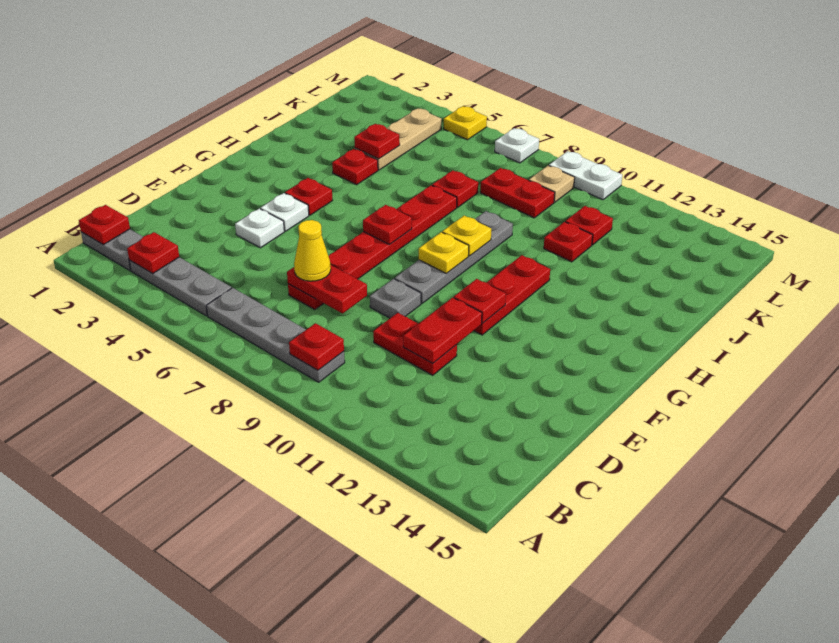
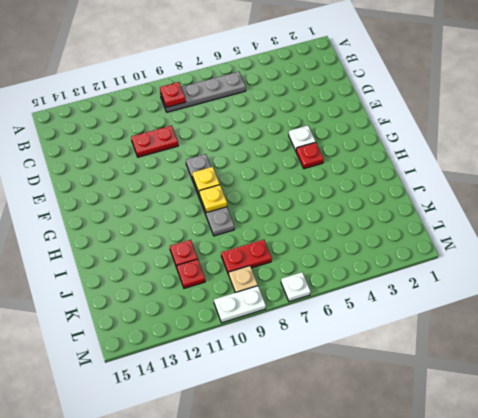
none -> grey plate B1:B2 level 1
none -> grey plate B3:B5 level 1
none -> red plate D7:I7 level 1
none -> white plate E4 level 1

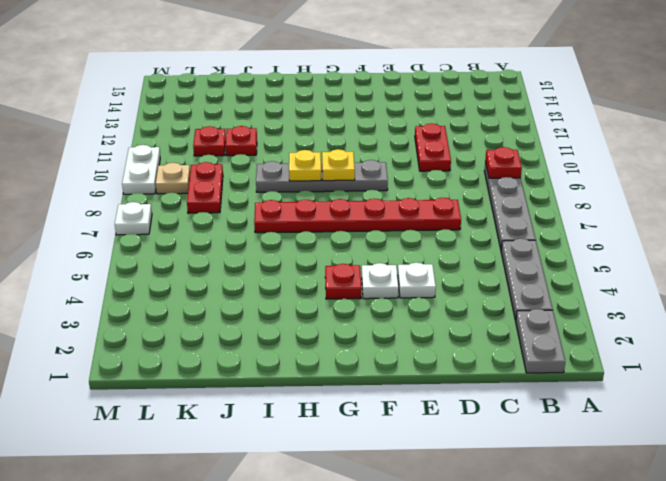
none -> grey plate E9 level 1
none -> red plate F11:H11 level 1
none -> red plate I4 level 1
none -> tan plate J4:L4 level 1

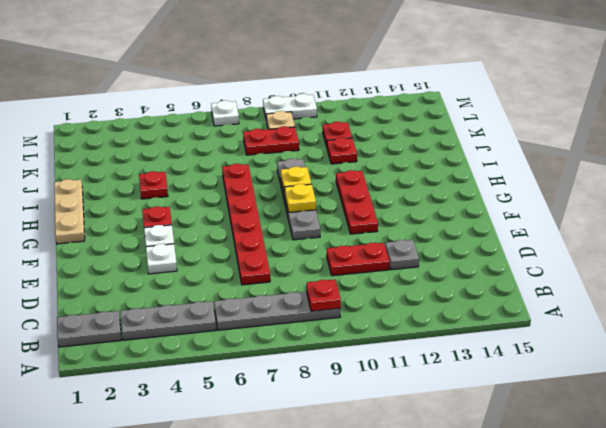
grey plate D12 level 1 -> grey plate E9 level 1
tan plate G1:I1 level 1 -> tan plate J4:L4 level 1
none -> red plate J7 level 1
none -> yellow plate M5 level 1
none -> red plate B1 level 2
none -> red plate B3 level 2

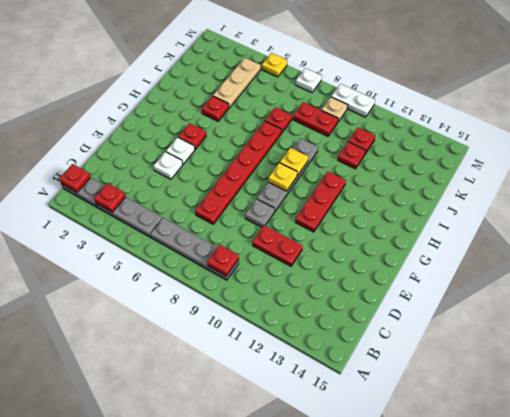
none -> red plate D7:D8 level 2
none -> red plate D11:E11 level 2
none -> red plate F11 level 2
none -> red plate G7 level 2

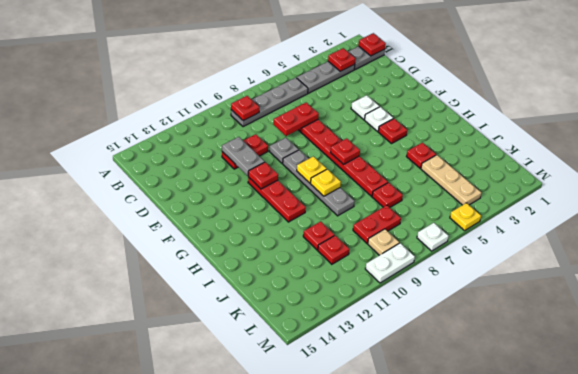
grey plate D11:E11 level 2 -> red plate D11:E11 level 2
none -> red plate J4 level 2
none -> yellow cone D7 level 3

